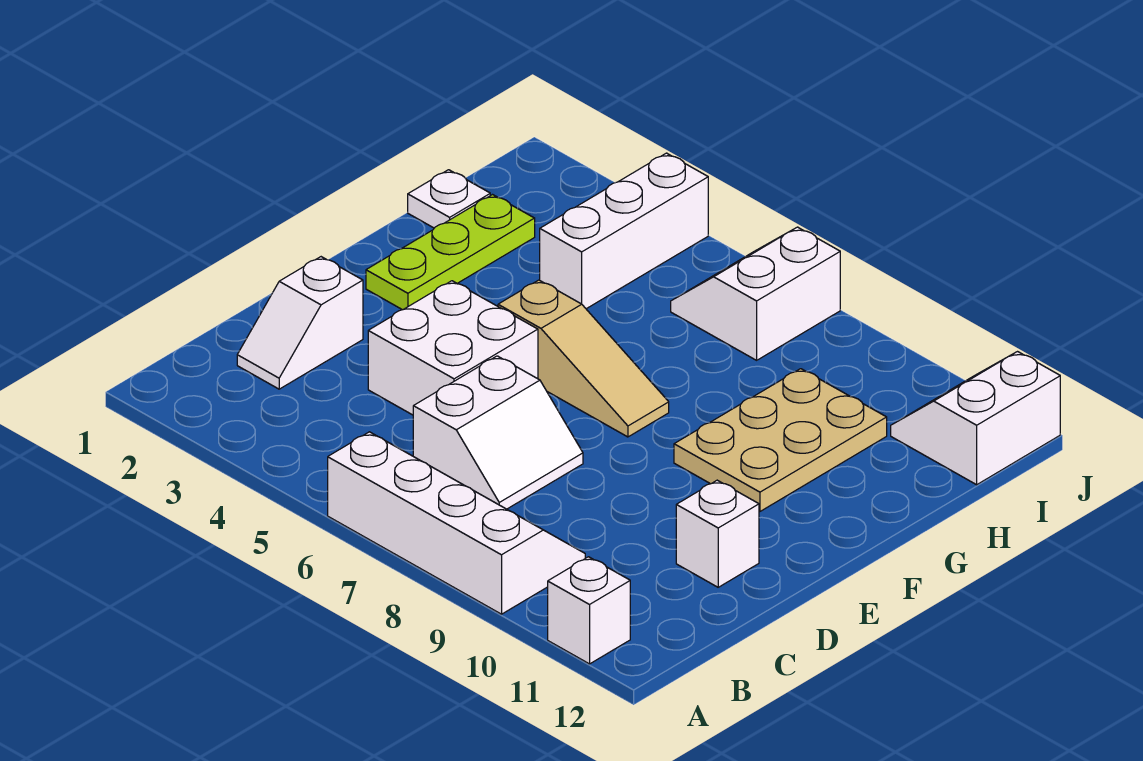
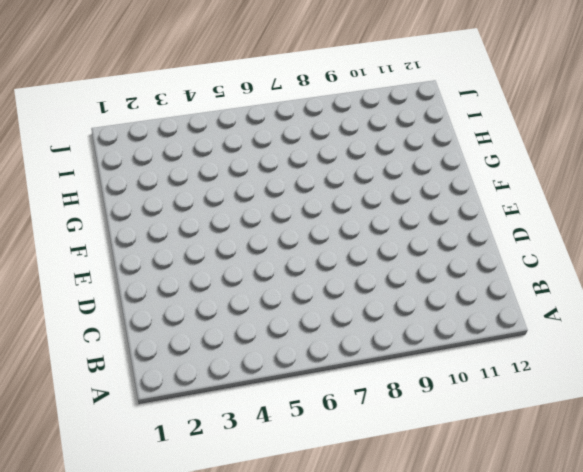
none -> white slope A6:B9 level 1 top A
none -> white brick A11 level 1
none -> white slope C2:D2 level 1 top D

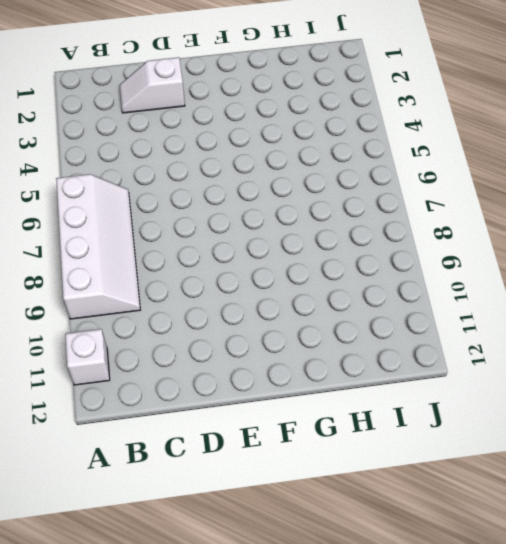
none -> white slope C6:D7 level 1 top 6
none -> white brick D4:E5 level 1
none -> white brick D11 level 1

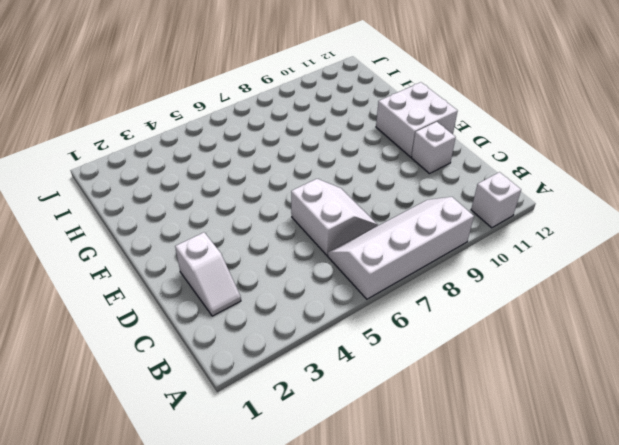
white brick E11:F12 level 1 -> white brick D4:E5 level 1
none -> lime plate F2:H2 level 1
none -> tan slope F5:F7 level 1 top 5
none -> tan plate F9:H10 level 1

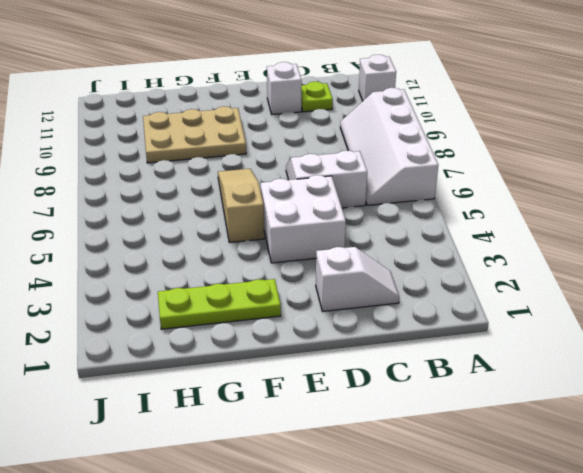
lime plate C11 level 1 -> none
none -> white plate H1 level 1
none -> white brick H4:J4 level 1
none -> white slope I6:J7 level 1 top 7

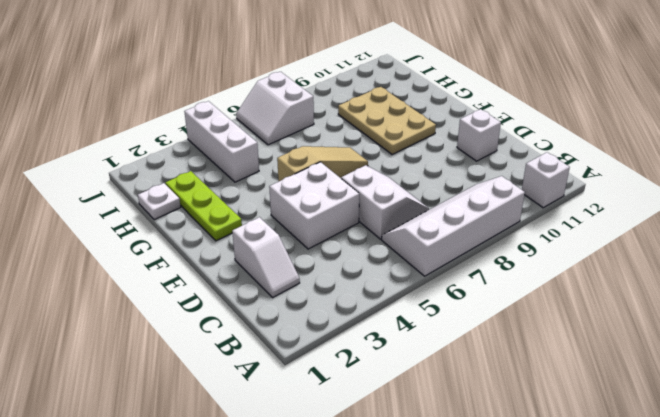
none -> white slope I11:J12 level 1 top 12

